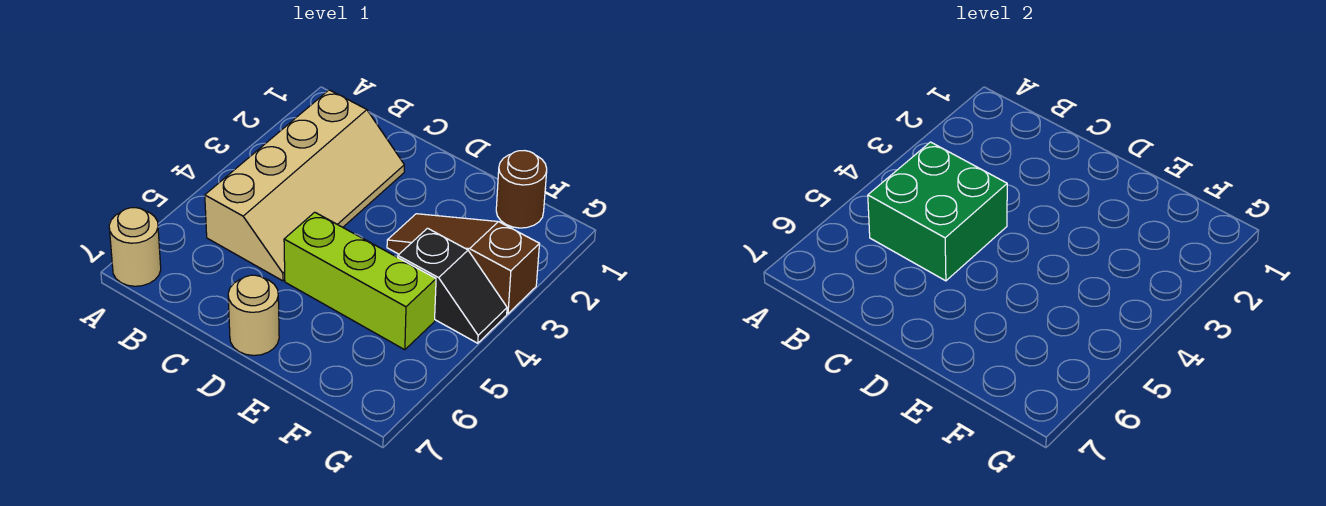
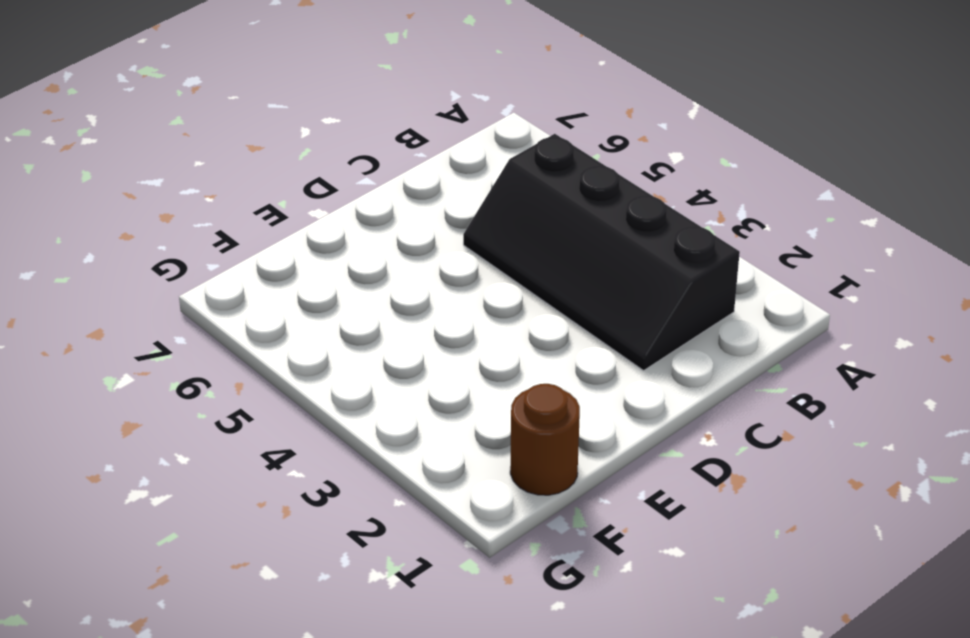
black slope B2:C5 level 1 top B -> tan slope B2:C5 level 1 top B
none -> tan round brick A7 level 1
none -> lime brick D5:F5 level 1

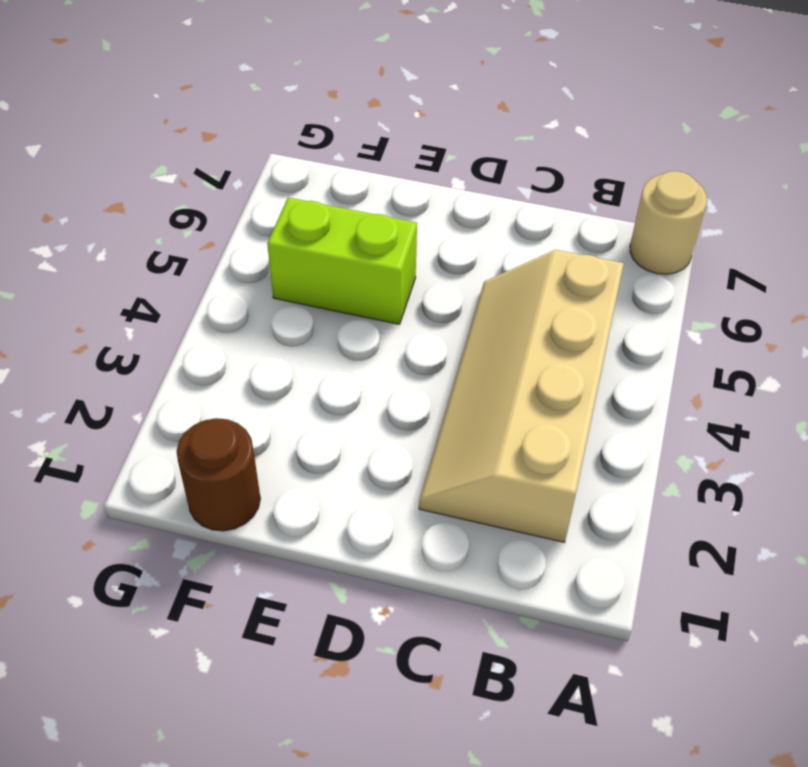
lime brick E5:F5 level 1 -> lime brick D5:F5 level 1
none -> tan round brick D7 level 1
none -> brown slope E3:G3 level 1 top G

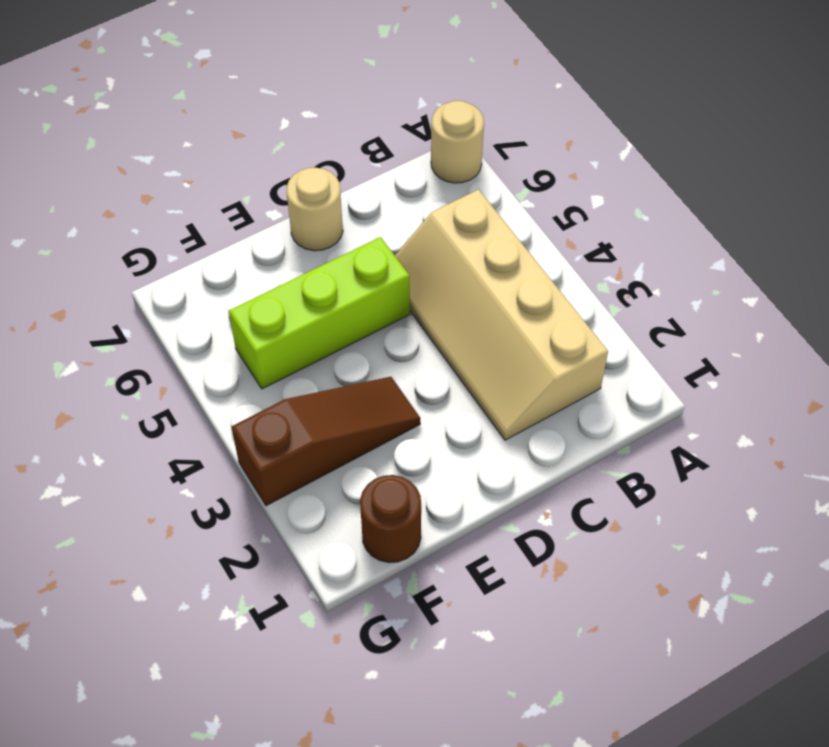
none -> black slope F4:G4 level 1 top F
none -> green brick B4:C5 level 2

